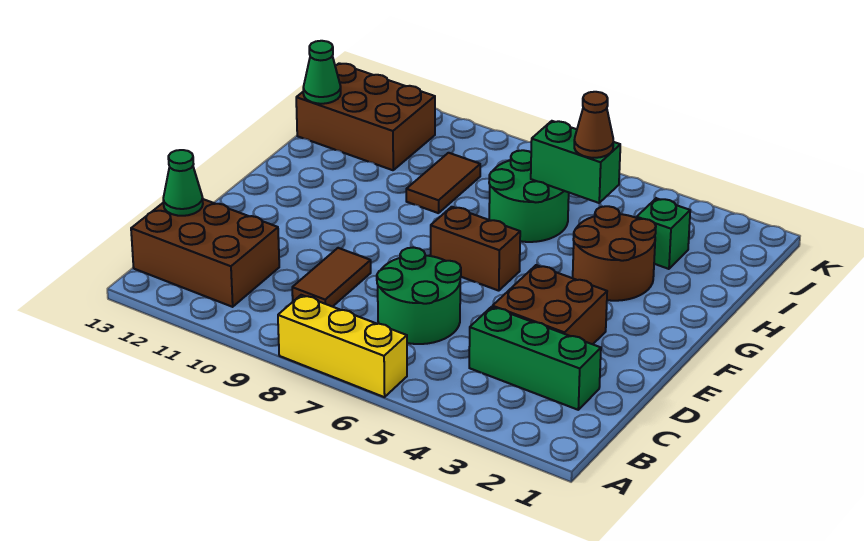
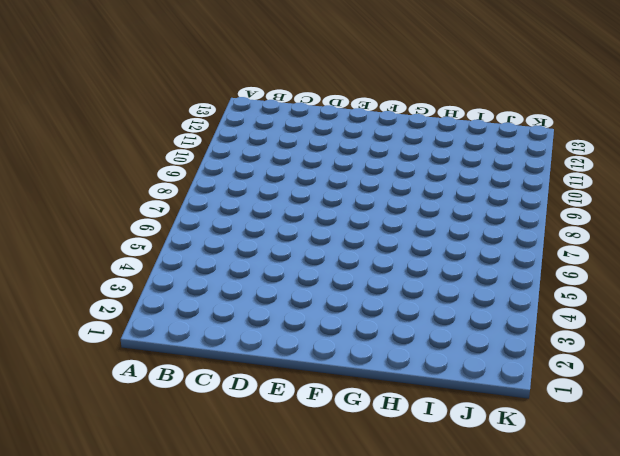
none -> yellow brick A6:A8 level 1
none -> brown brick B11:C13 level 1
none -> green brick C2:C4 level 1

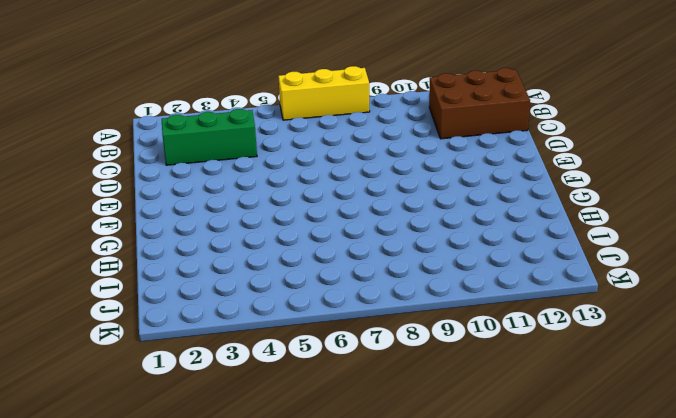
none -> green round brick C6:D7 level 1
none -> brown tile C9:D9 level 1
none -> brown brick D3:E4 level 1

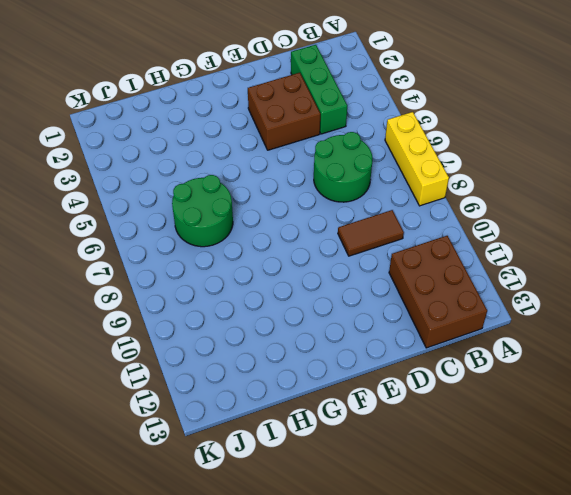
none -> brown brick F6:F7 level 1
none -> brown round brick G3:H4 level 1
none -> brown tile H9:I9 level 1

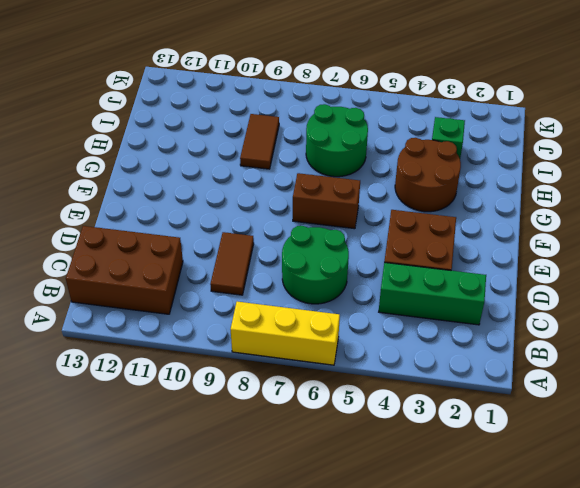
none -> brown brick I11:J13 level 1
none -> green cone C13 level 2
none -> green brick I5:I6 level 2

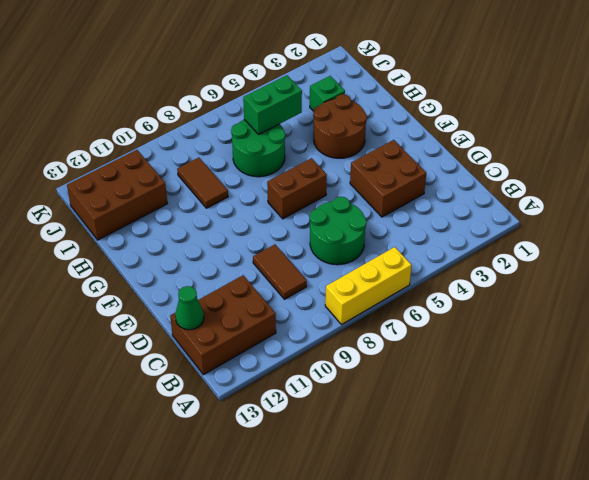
none -> green brick C2:C4 level 1
none -> green cone I13 level 2
none -> brown cone I5 level 3

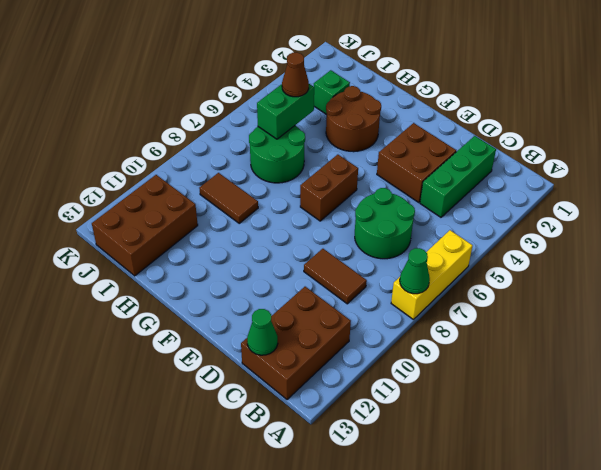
green cone A8 level 2 -> green cone I13 level 2

